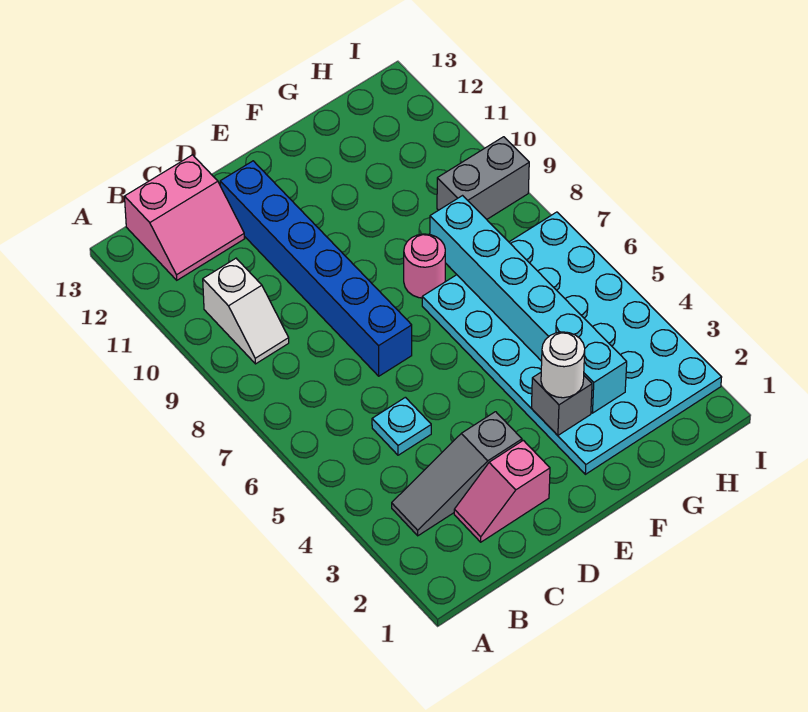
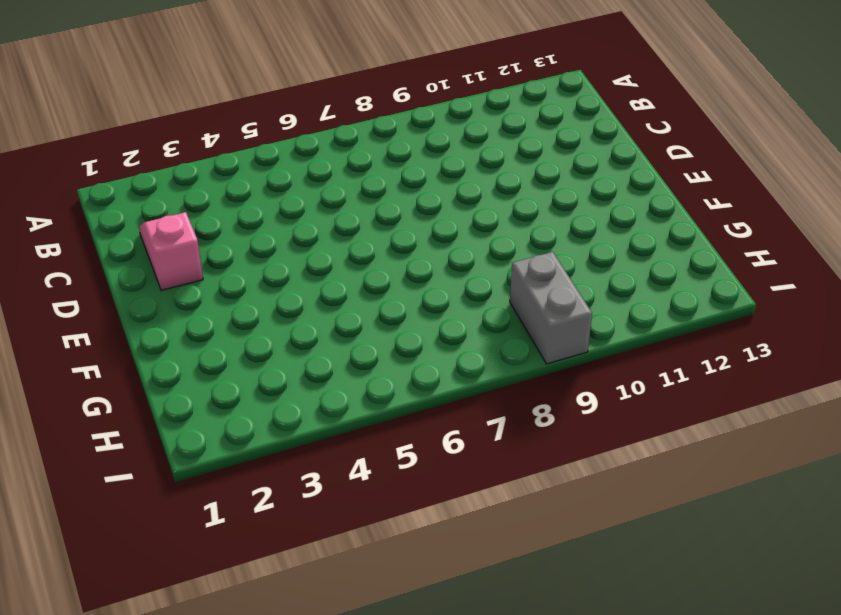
none -> grey slope B3:D3 level 1 top D
none -> white slope B9:B10 level 1 top 10
none -> pink slope B12:C13 level 1 top 13

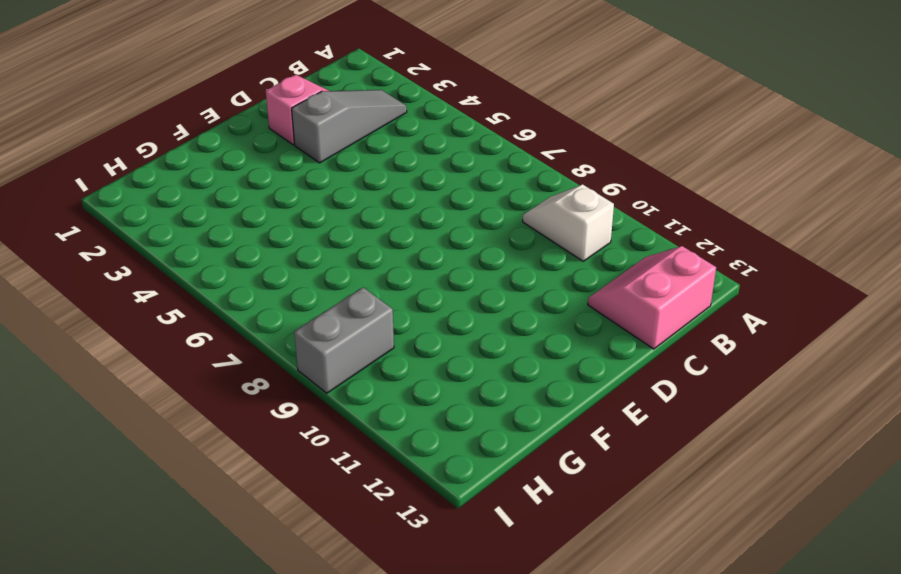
none -> cyan plate C5 level 1
none -> blue brick D7:D12 level 1
none -> cyan plate F2:I7 level 1

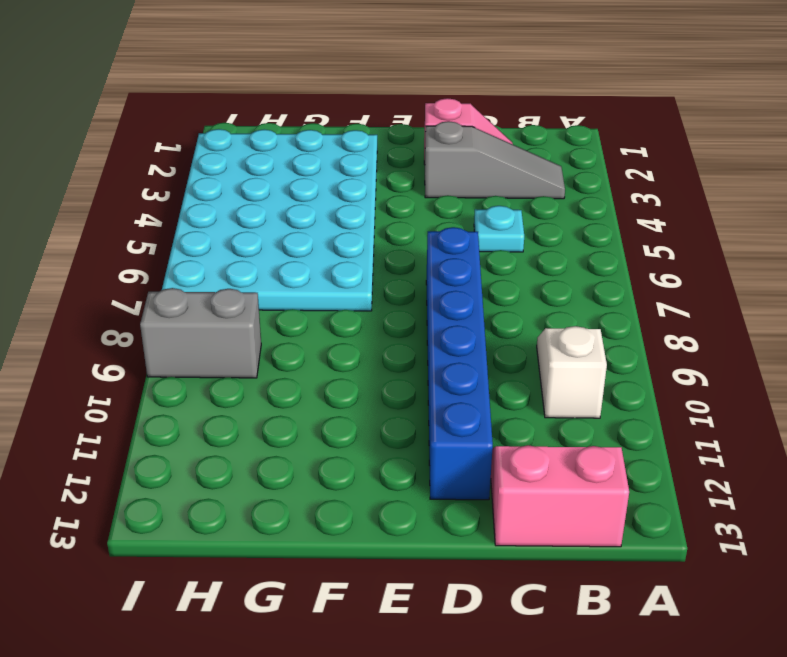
none -> pink round brick F8 level 1
none -> grey brick F3 level 2
none -> cyan brick G3:G8 level 2

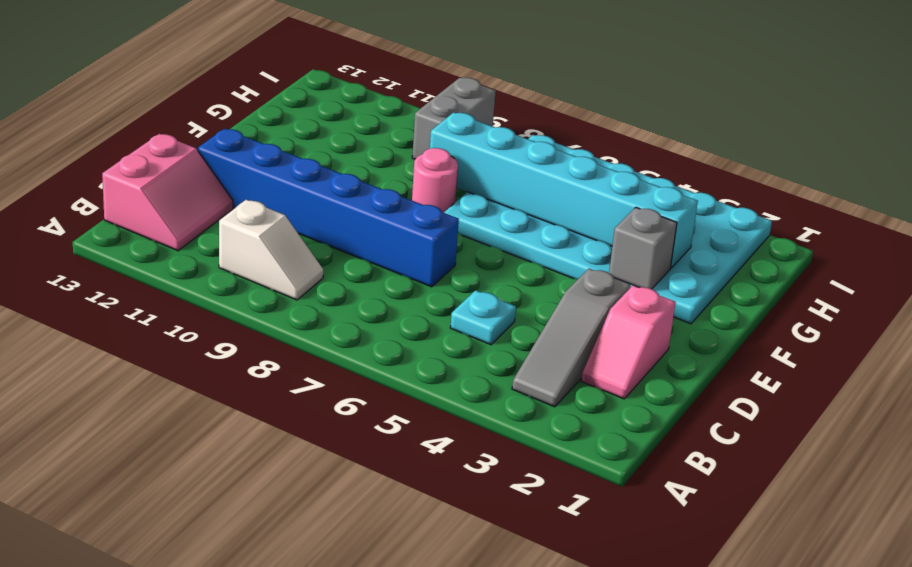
none -> white round brick F3 level 3

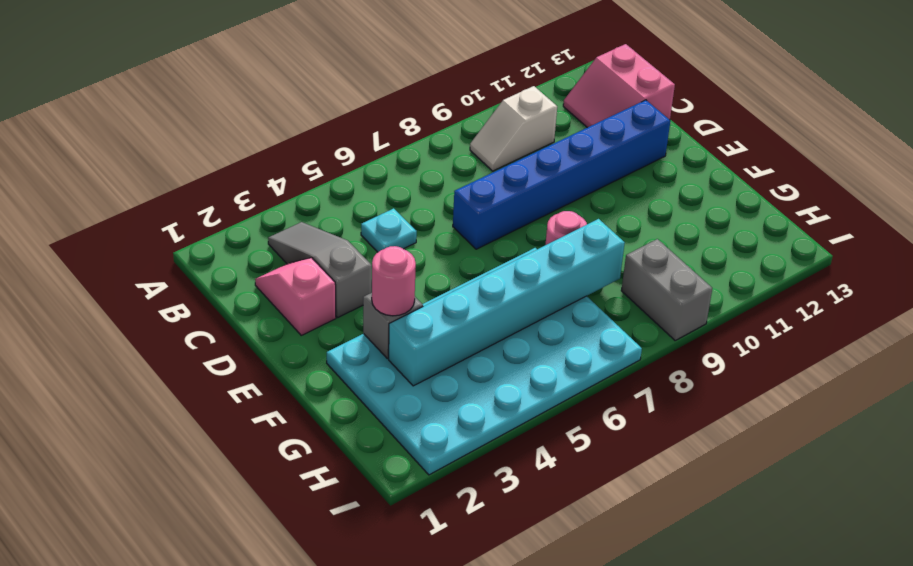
pink round brick F3 level 3 -> white round brick F3 level 3

